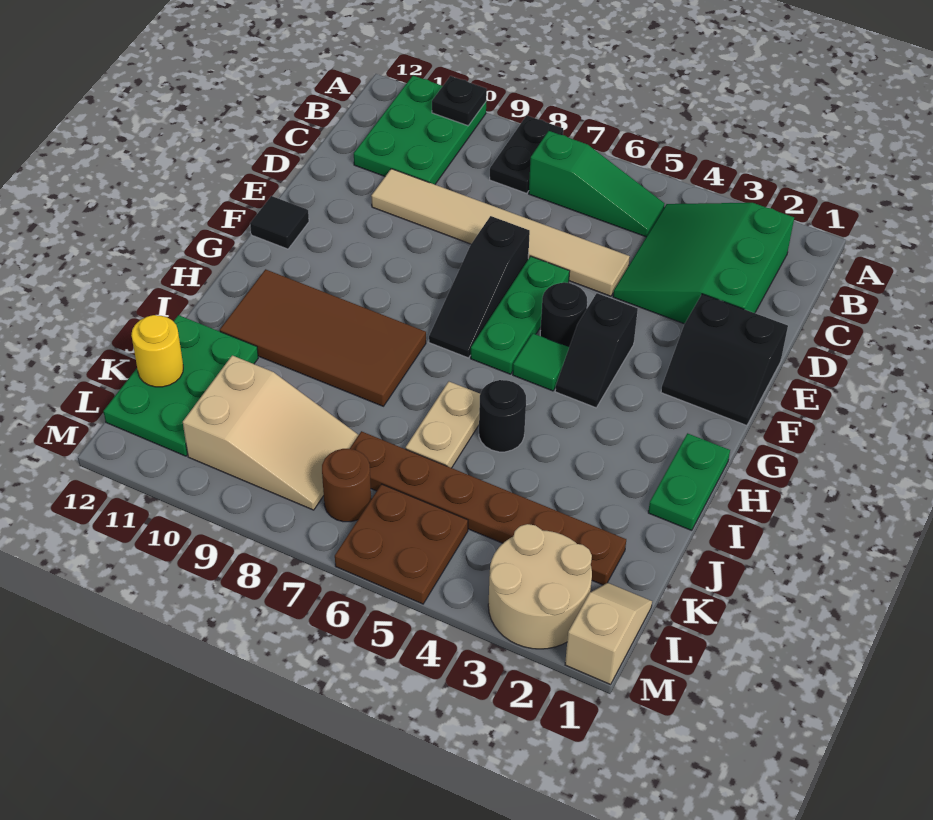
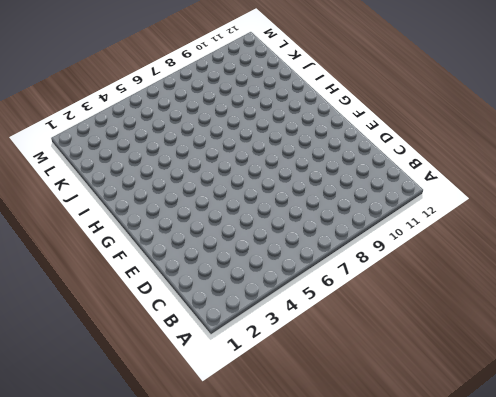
none -> black plate A8:B8 level 1
none -> green plate A10:C11 level 1
none -> green slope B2:D4 level 1 top 2

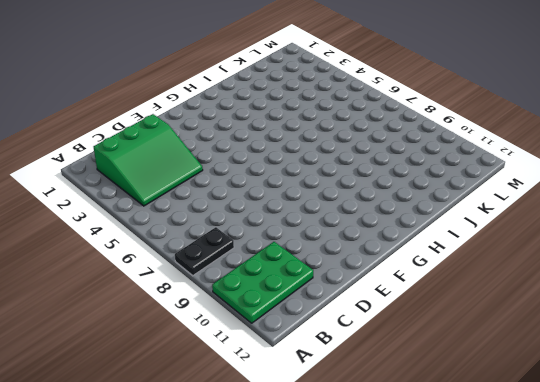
none -> green slope B5:B7 level 1 top 7
none -> tan tile D5:D10 level 1
none -> black slope E1:F2 level 1 top E

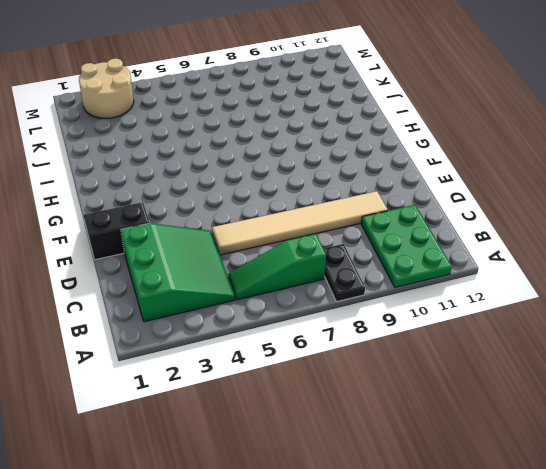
none -> green plate E6:G6 level 1
none -> black slope E7:G7 level 1 top E
none -> black slope F4:G4 level 1 top F

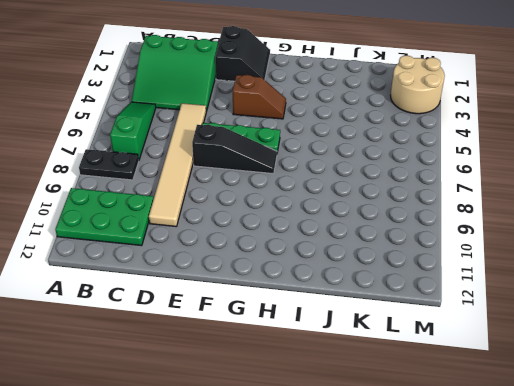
brown slope F4:G4 level 1 top F -> black slope F4:G4 level 1 top F
none -> black round brick F5 level 1
none -> black tile F12 level 1
none -> green tile G5 level 1

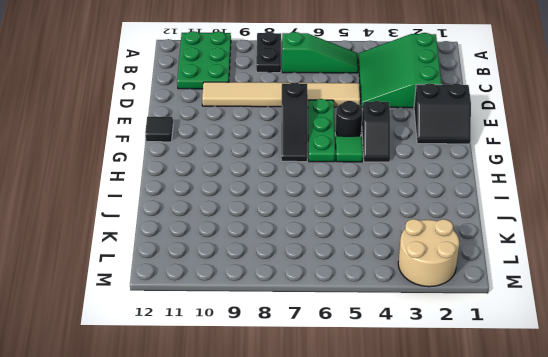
none -> green plate H1:I1 level 1
none -> brown tile H8:I11 level 1
none -> black round brick I5 level 1

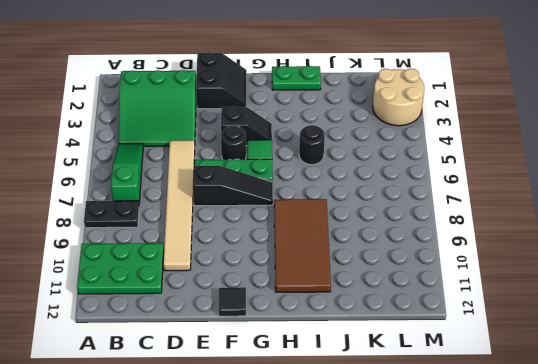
none -> tan plate I6:J6 level 1
none -> green plate J11:L12 level 1
none -> brown plate K2:K7 level 1

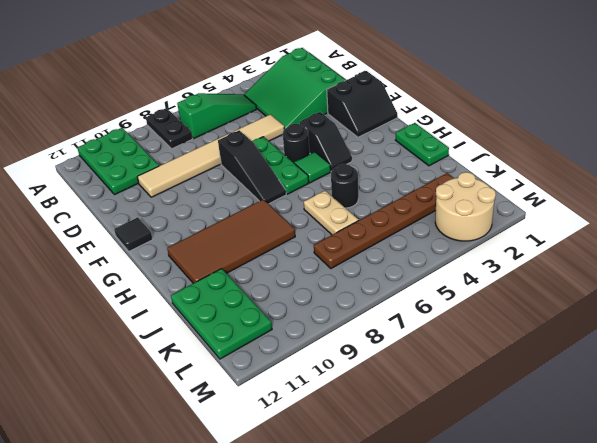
none -> tan slope K8:L10 level 1 top 10
none -> tan slope L1:M1 level 1 top M
none -> brown plate L5:M6 level 1

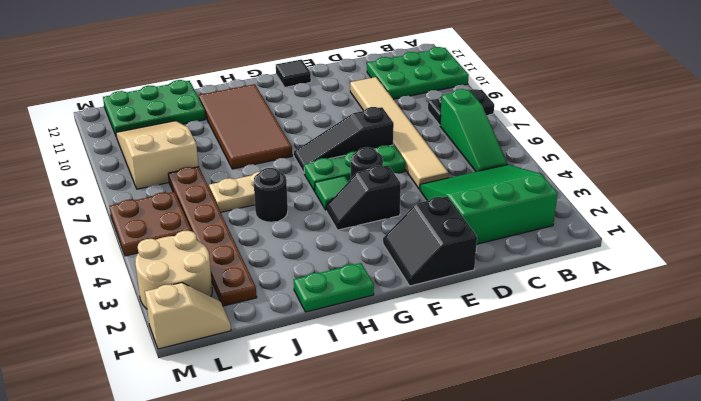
tan slope K8:L10 level 1 top 8 -> tan slope K8:L10 level 1 top 10
none -> brown round brick L7 level 1
none -> black plate A10 level 2
none -> yellow round brick K12 level 2

